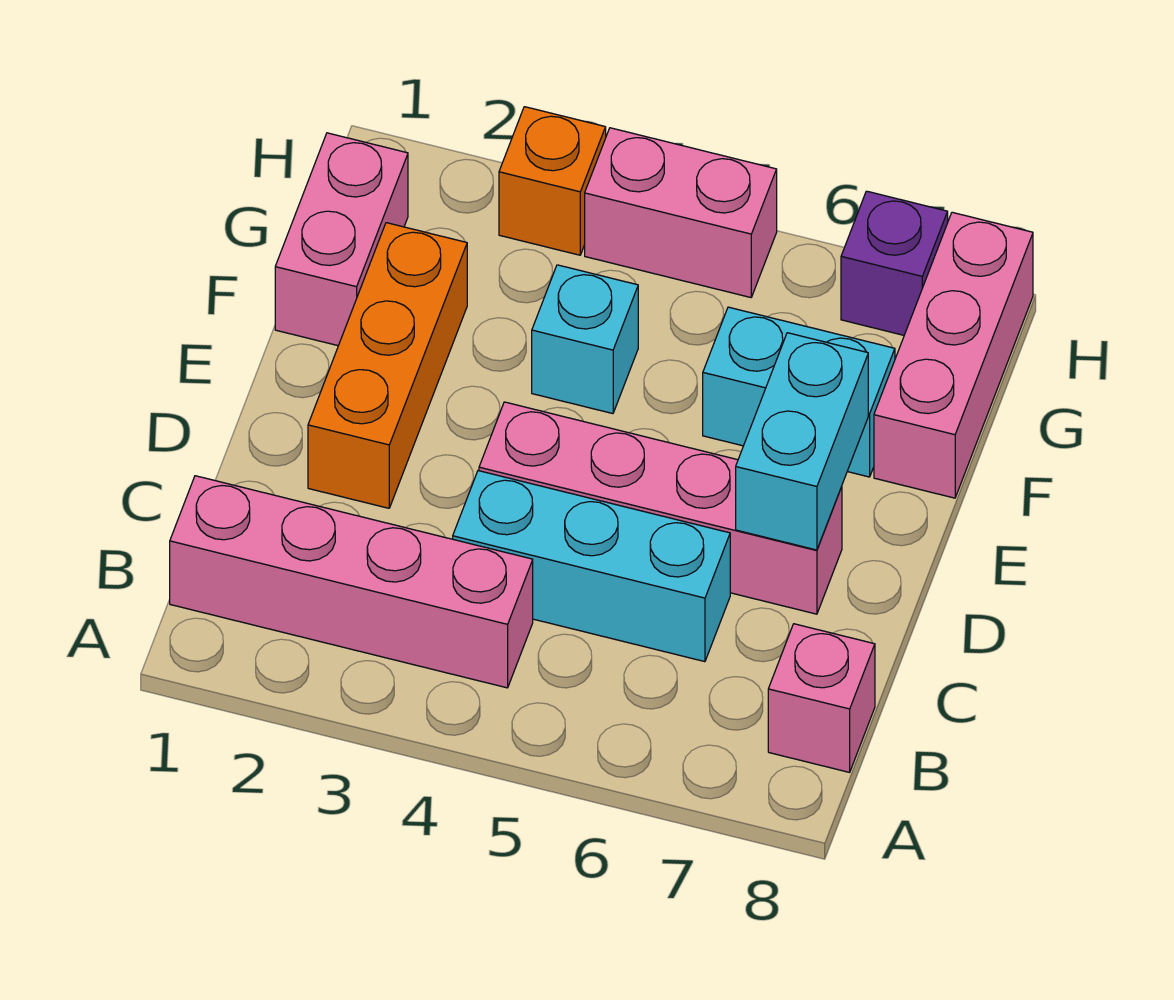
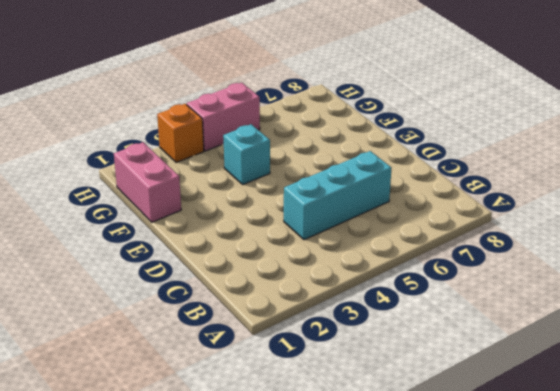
none -> pink brick B1:B4 level 1
none -> pink brick B8 level 1
none -> orange brick D2:F2 level 1

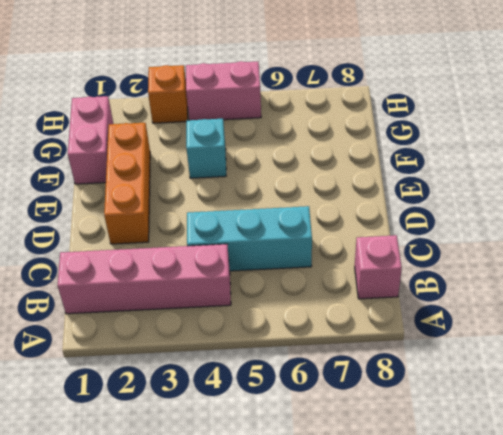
none -> pink brick D4:D7 level 1
none -> cyan brick F6:F7 level 1
none -> pink brick F8:H8 level 1

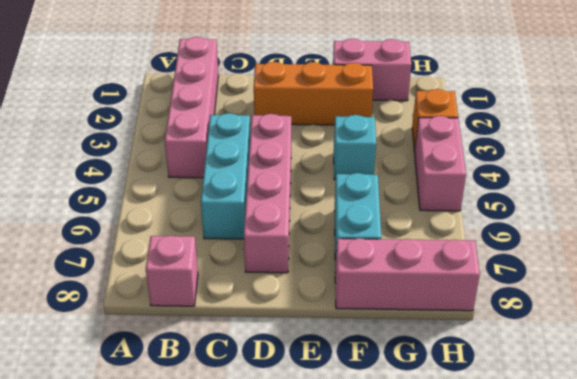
none -> purple brick H7 level 1
none -> cyan brick D7:E7 level 2

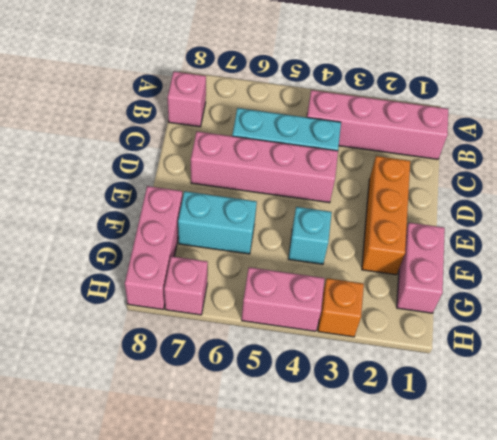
pink brick H7 level 1 -> purple brick H7 level 1
none -> cyan brick D7:E7 level 2

